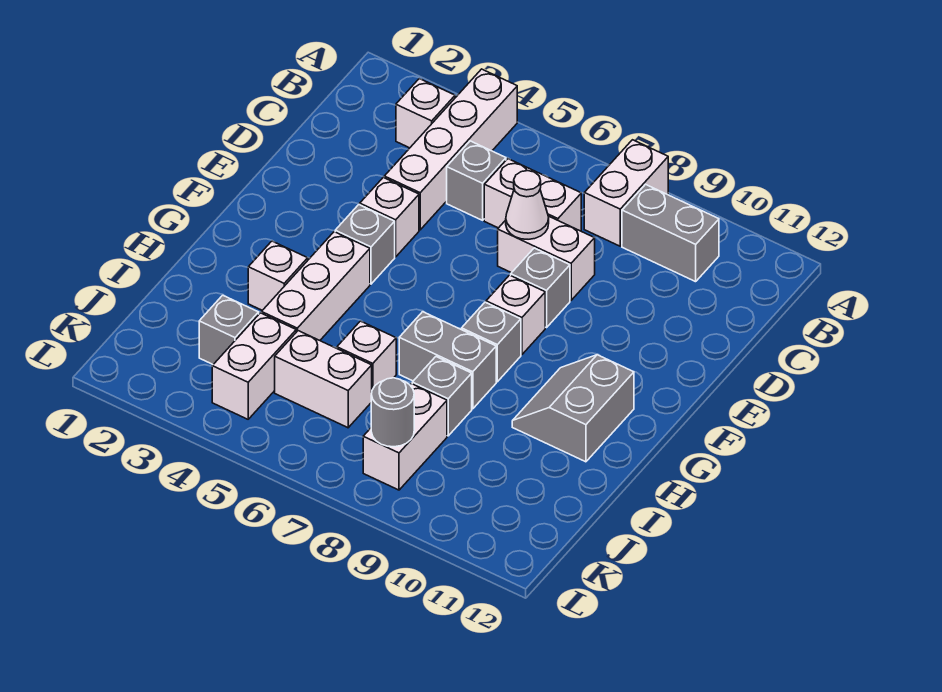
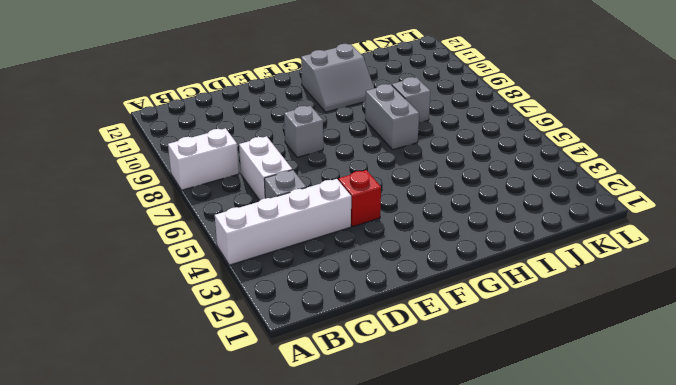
red brick E4 level 1 -> white brick E4 level 1
none -> white brick B3 level 1
none -> grey brick B9:B10 level 1
none -> white brick D7:D8 level 1

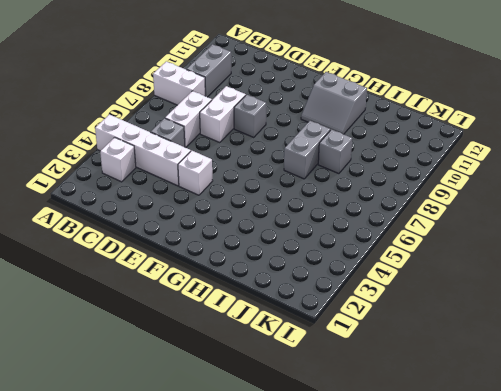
none -> grey brick F4 level 1
none -> white brick F8 level 1
none -> white brick G4:I4 level 1

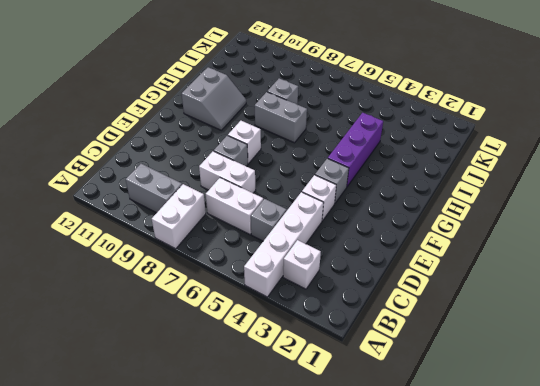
purple brick G4:I4 level 1 -> white brick G4:I4 level 1
none -> grey brick G8 level 1
none -> white brick H3 level 1
none -> white brick I6 level 1

